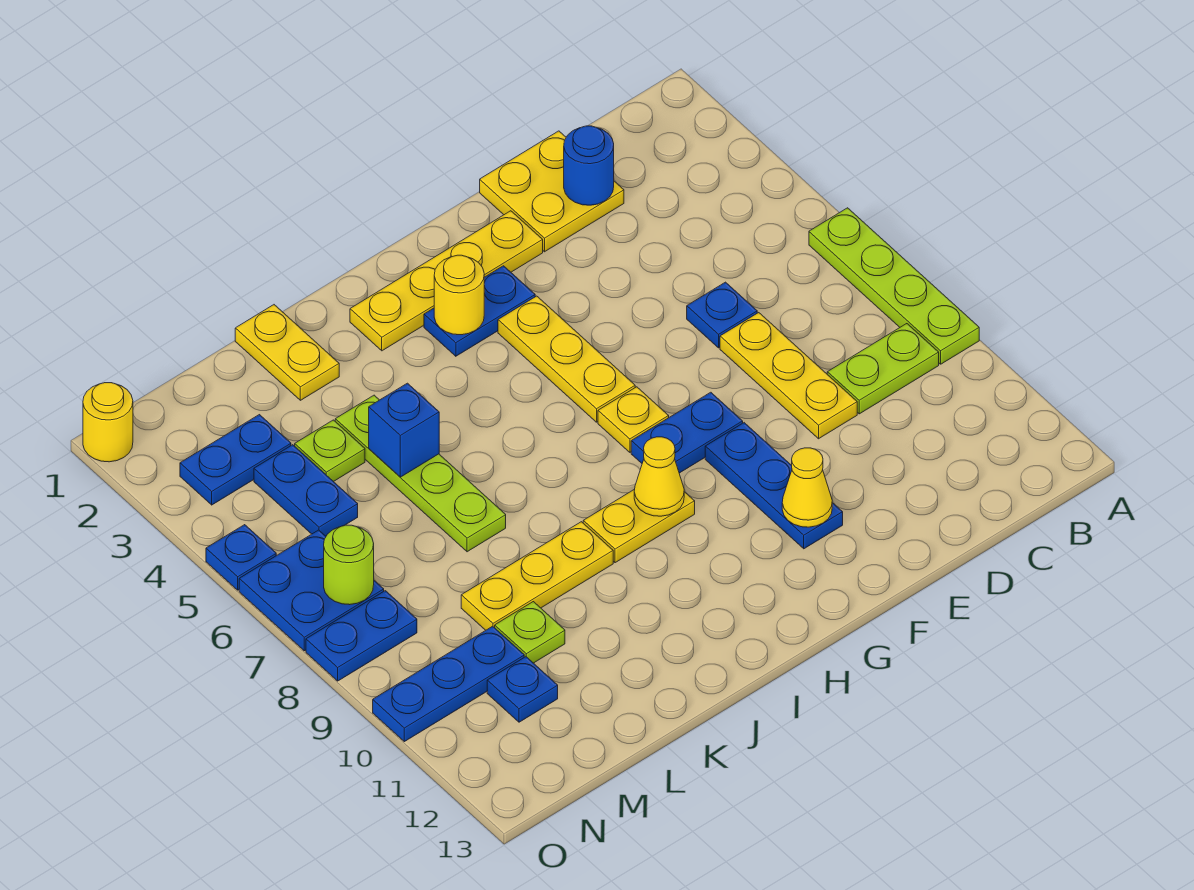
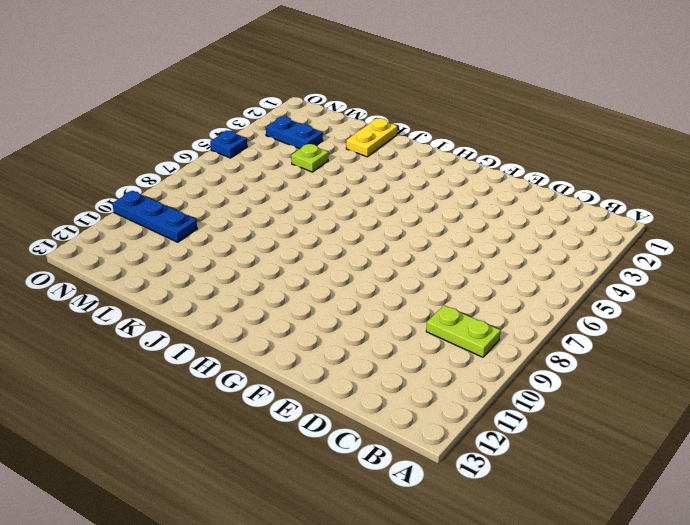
none -> lime plate A6:A9 level 1
none -> yellow plate D1:E2 level 1
none -> blue plate D6 level 1
none -> yellow plate D7:D9 level 1

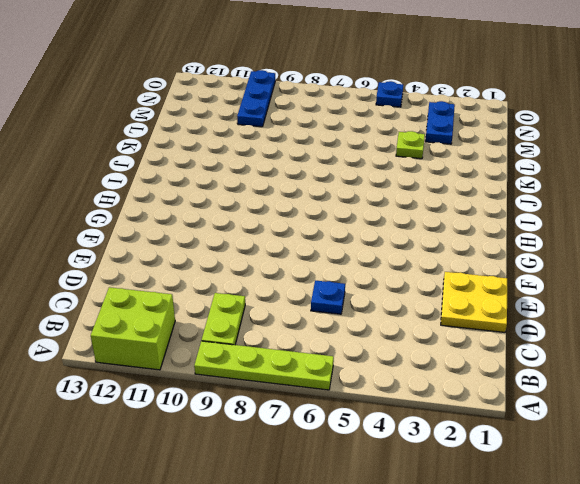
lime brick A11:B12 level 1 -> none
none -> yellow plate D7:D9 level 1
none -> yellow plate F2:I2 level 1
none -> blue plate F8:G8 level 1
none -> blue plate F9:F11 level 1

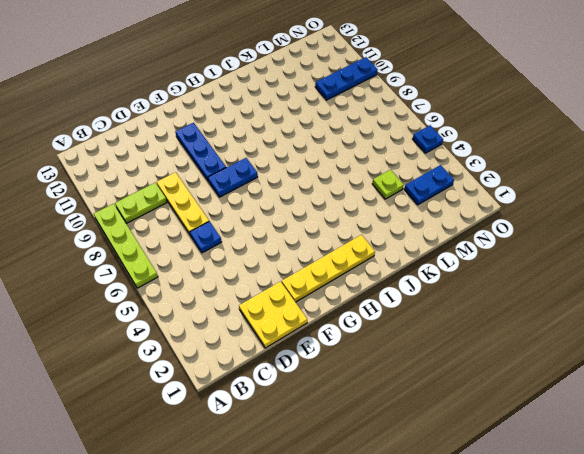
none -> blue plate G3:H3 level 1
none -> yellow plate G4:G6 level 1
none -> yellow plate G7 level 1
none -> yellow plate H9:I9 level 1

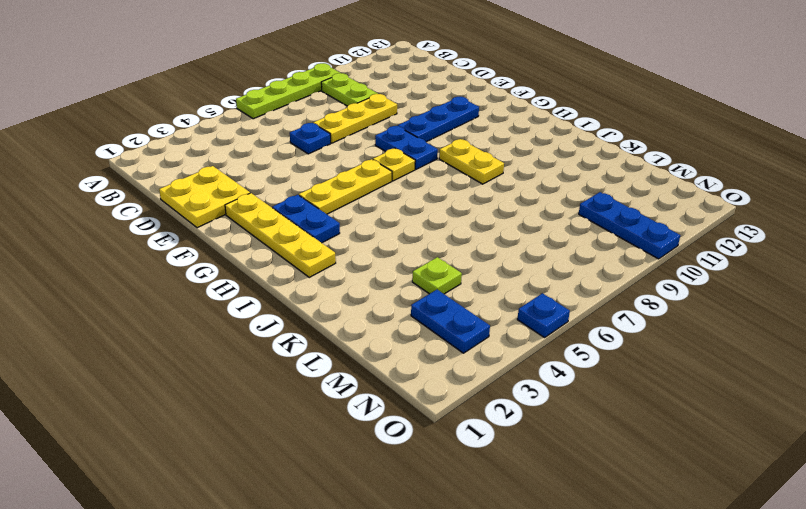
none -> yellow plate J9:L9 level 1
none -> yellow plate K1:K2 level 1
none -> lime plate K4:K7 level 1
none -> lime plate L10 level 1

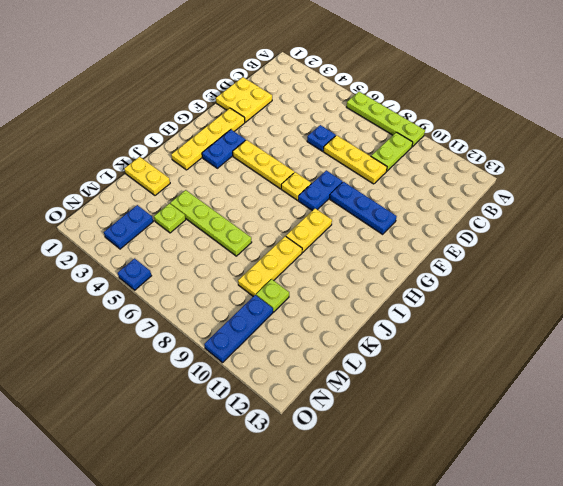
none -> blue plate M4:M5 level 1
none -> blue plate M11 level 1
none -> blue plate N6:O7 level 1
none -> blue plate N8:O8 level 1

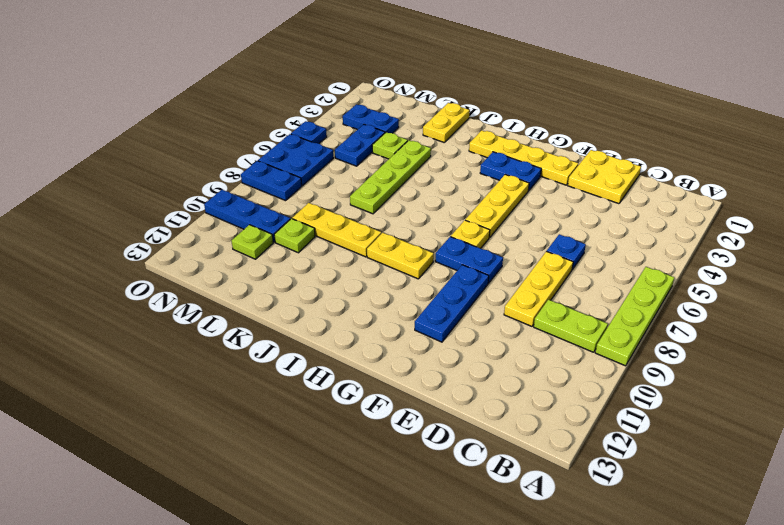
lime plate M11 level 1 -> blue plate M11 level 1
none -> yellow round brick O1 level 1
none -> blue round brick D2 level 2
none -> yellow cone F11 level 2
none -> yellow round brick H3 level 2

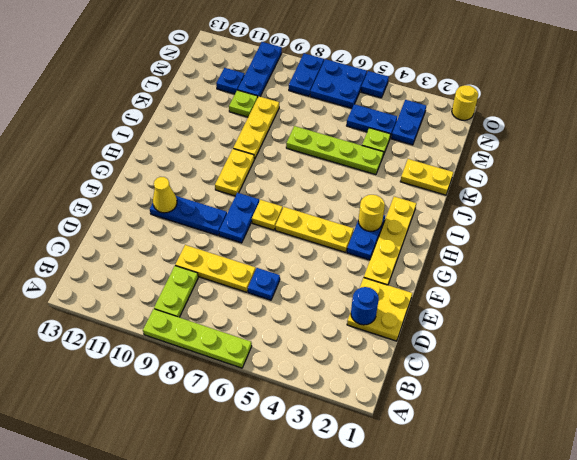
none -> yellow cone H9 level 2
none -> blue brick K5 level 2
none -> lime round brick N7 level 2

